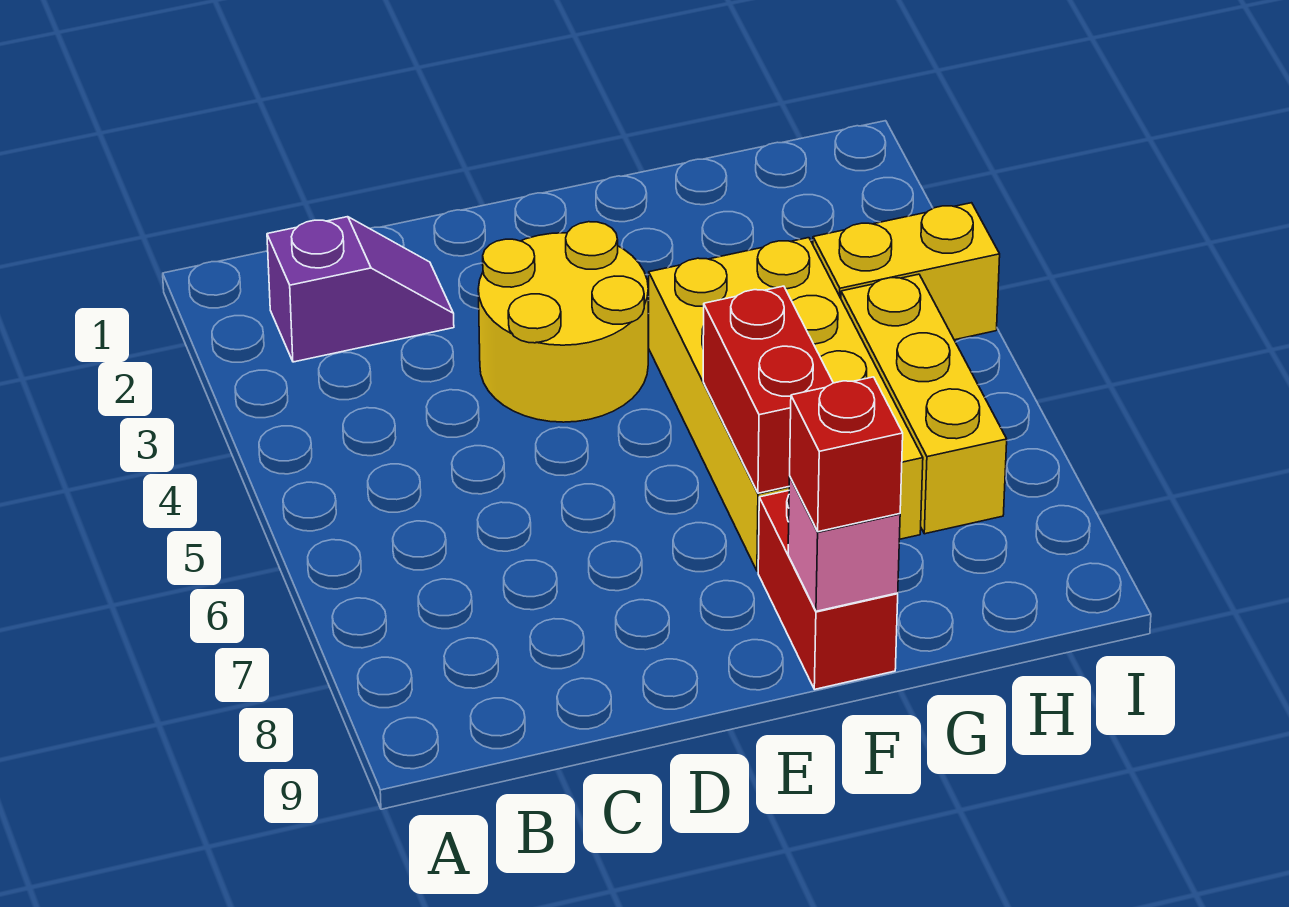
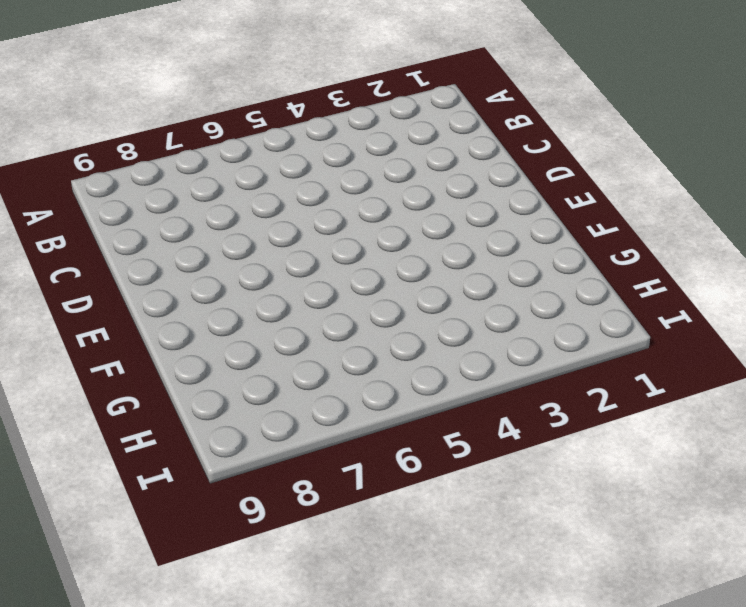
none -> purple slope B2:C2 level 1 top B
none -> yellow round brick D3:E4 level 1

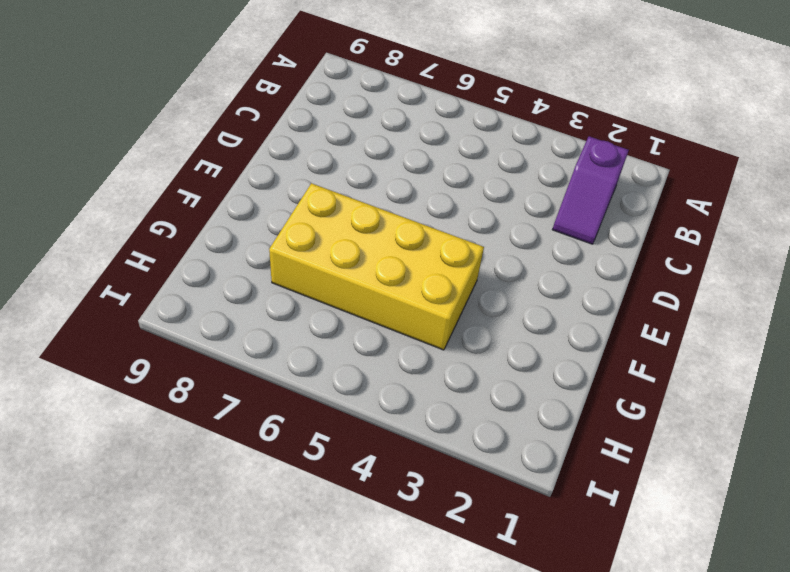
none -> yellow round brick D3:E4 level 1
none -> red brick F8:F9 level 1

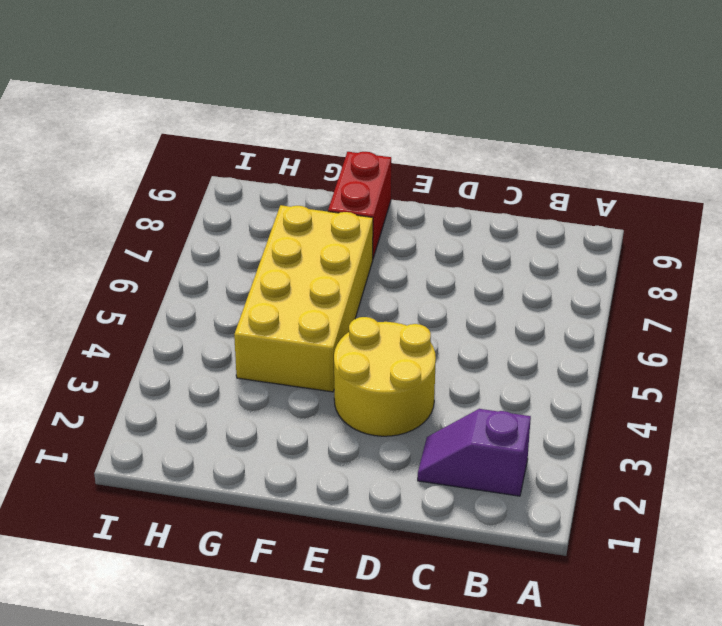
none -> yellow brick H4:I4 level 1
none -> yellow brick H5:H7 level 1

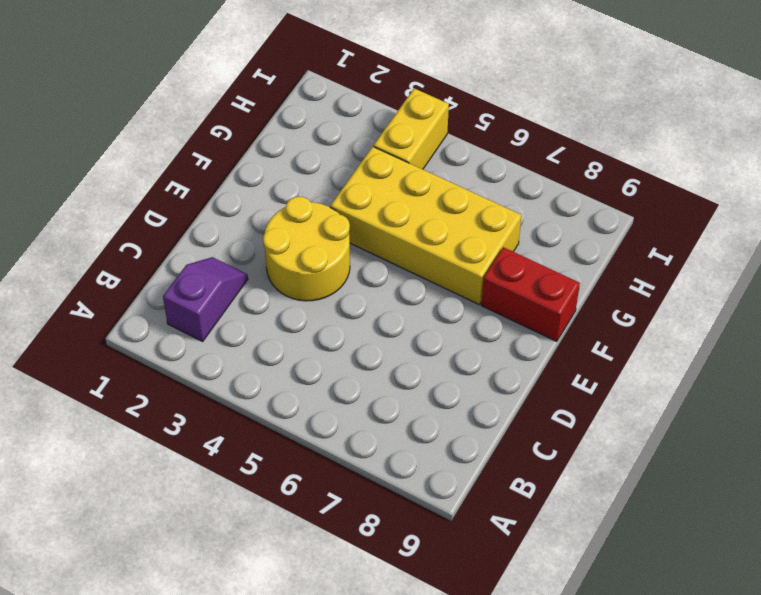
none -> yellow brick H5:H7 level 1
none -> red brick F6:F7 level 2

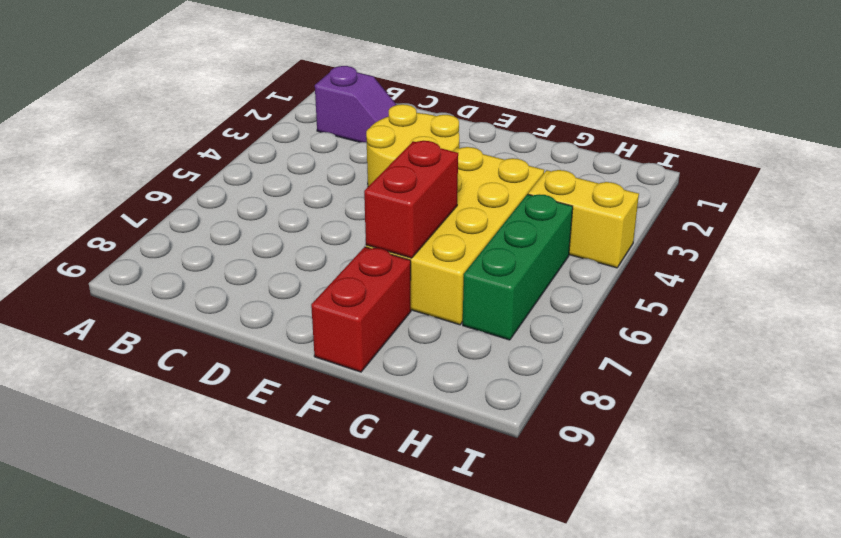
green brick H5:H7 level 1 -> yellow brick H5:H7 level 1
none -> pink brick F9 level 2
none -> red brick F9 level 3

